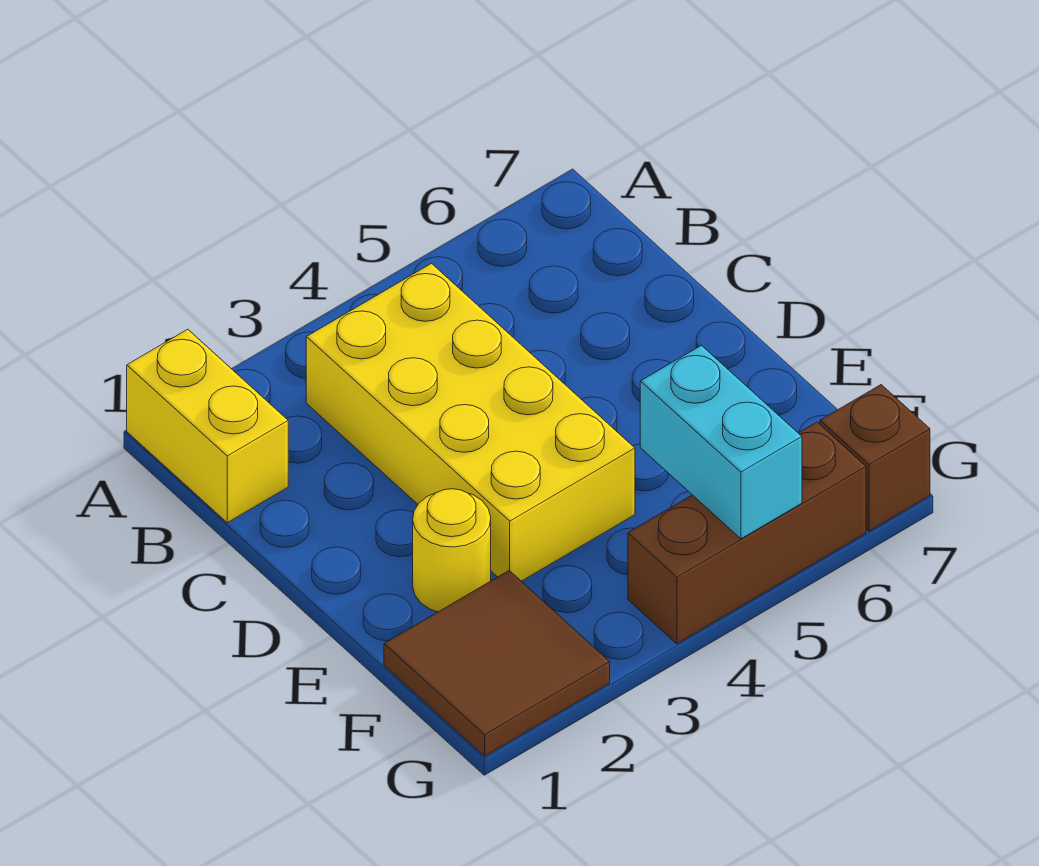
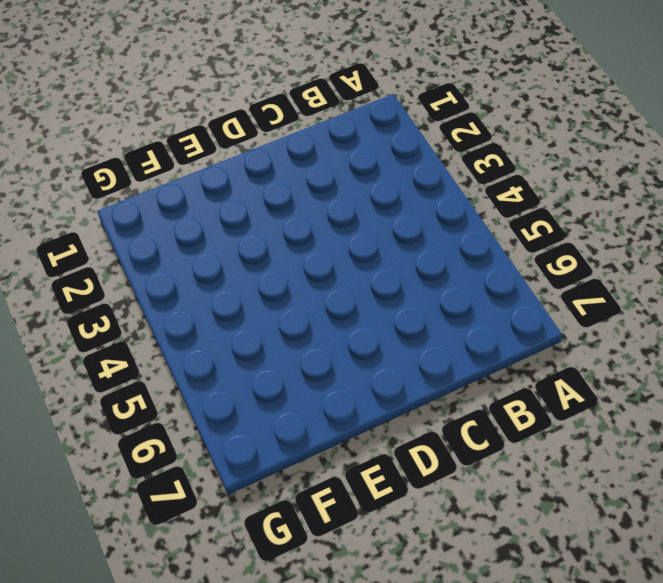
none -> yellow brick A1:B1 level 1
none -> yellow brick B3:E4 level 1

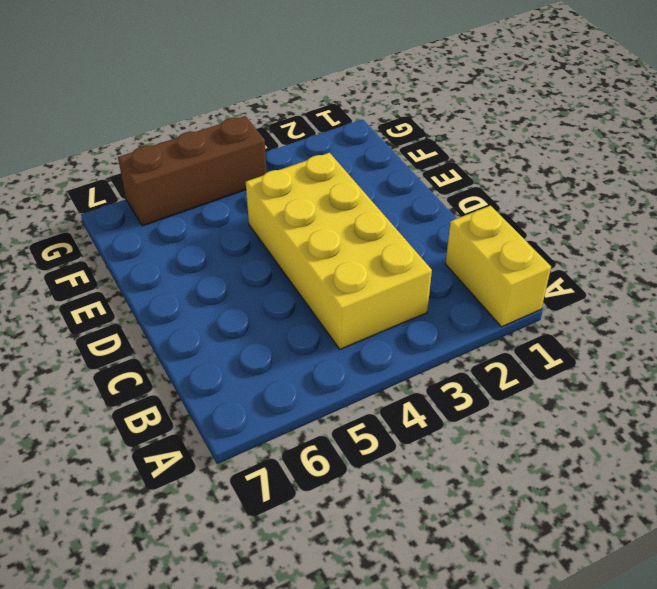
none -> yellow round brick E2 level 1
none -> brown tile F1:G2 level 1

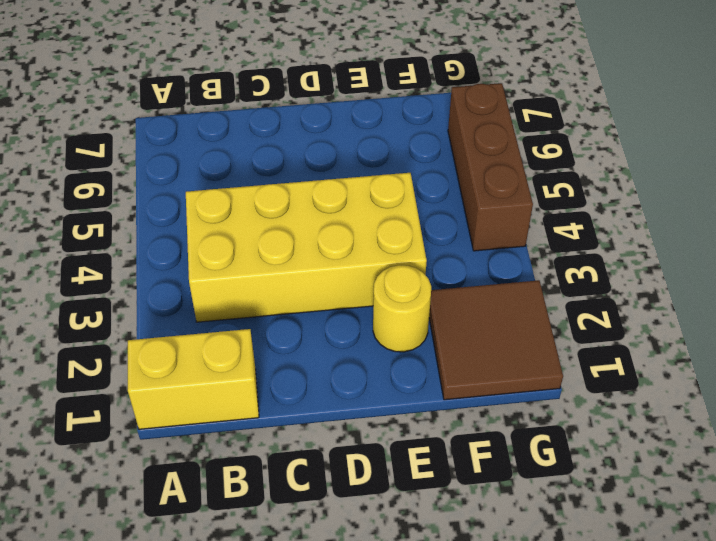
none -> brown brick G7 level 1
none -> cyan brick F5:G5 level 2

